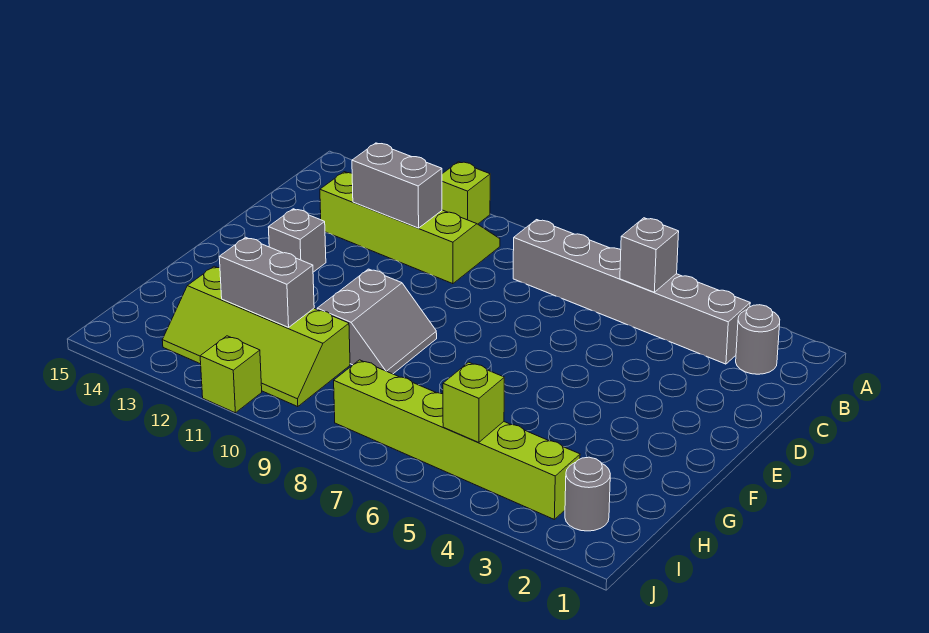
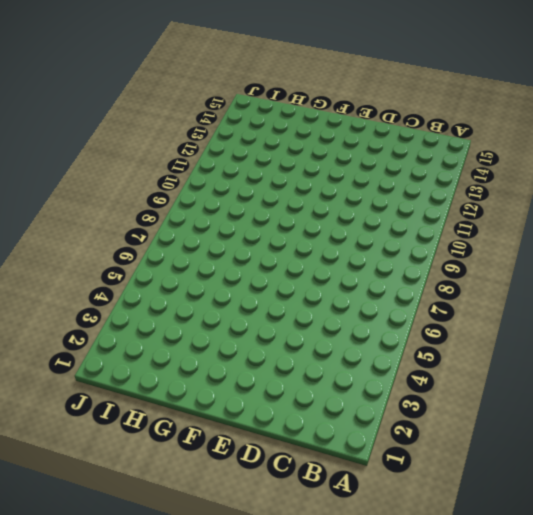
none -> lime brick A11 level 1
none -> grey round brick B2 level 1
none -> grey brick B3:B8 level 1

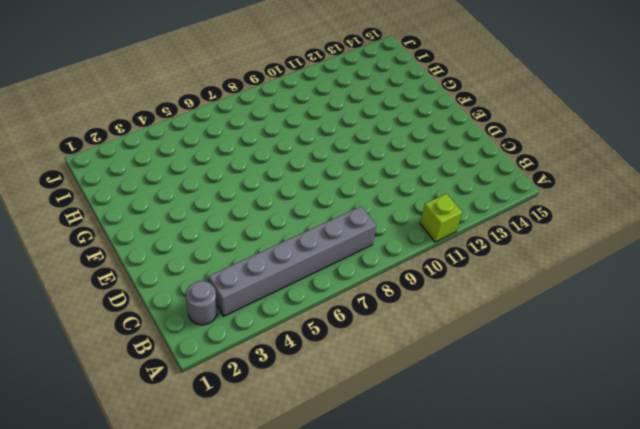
none -> lime slope B10:C13 level 1 top C
none -> grey brick E13 level 1
none -> grey slope F9:G10 level 1 top 10

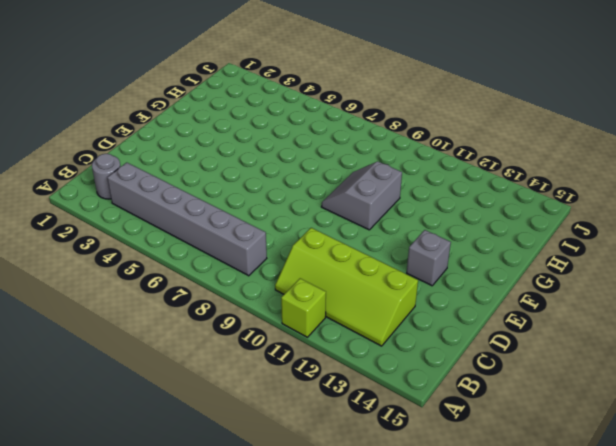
none -> lime slope H10:I13 level 1 top H
none -> grey round brick I2 level 1
none -> lime brick I3:I8 level 1

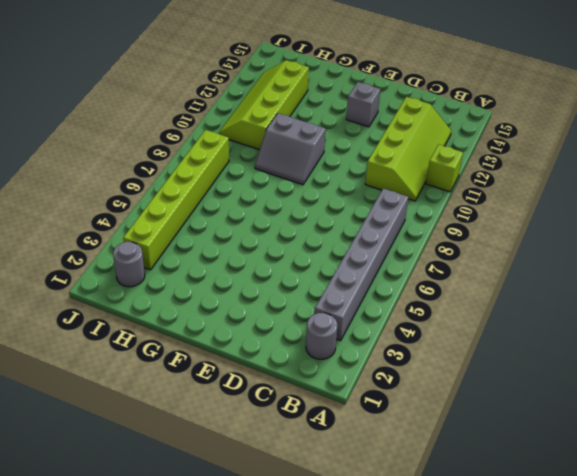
none -> lime brick J11 level 1
none -> grey brick B5 level 2
none -> grey brick C11:C12 level 2

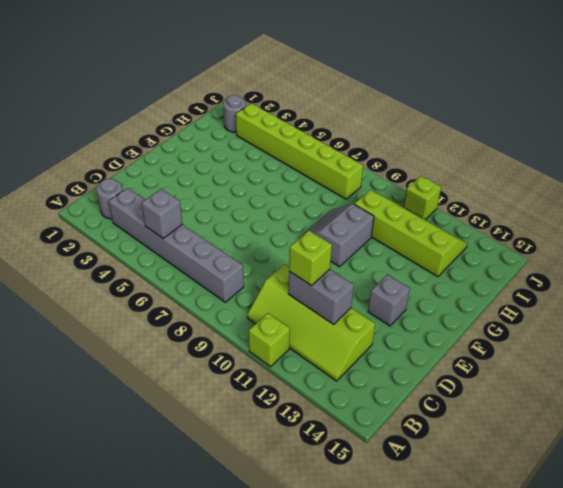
lime brick C11 level 3 -> lime brick I5 level 2
none -> grey brick H11:H12 level 2

